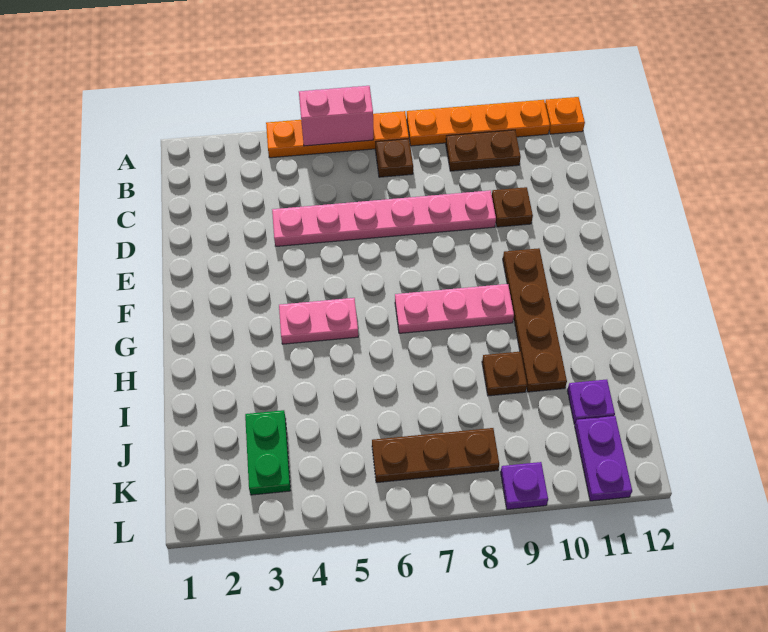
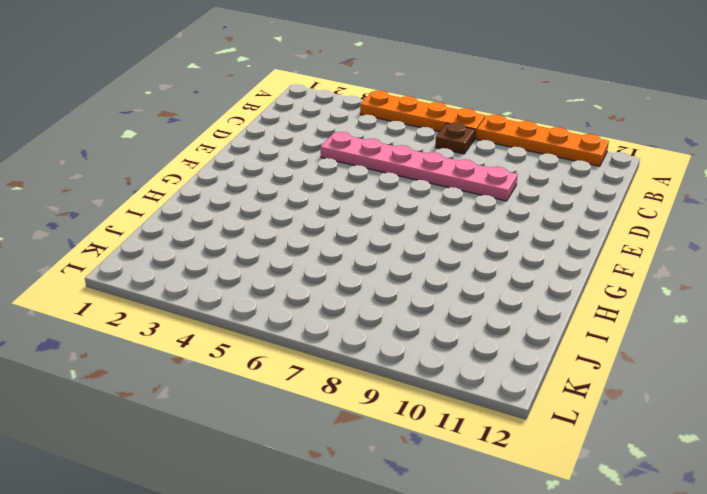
none -> orange plate A12 level 1
none -> brown plate B9:B10 level 1
none -> brown plate D10 level 1

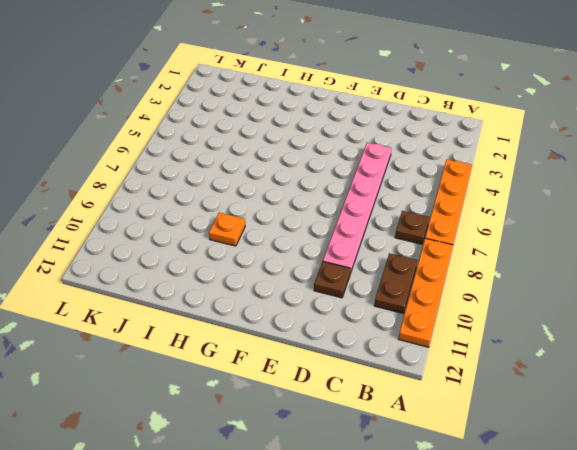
orange plate H9 level 1 -> orange plate A12 level 1
none -> brown plate F10:I10 level 1
none -> pink plate G4:G5 level 1
none -> pink plate G7:G9 level 1

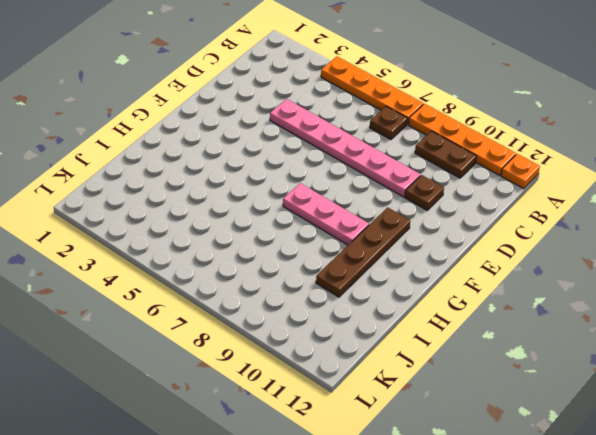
none -> pink plate G4:G5 level 1
none -> brown plate I9 level 1
none -> green plate J3:K3 level 1

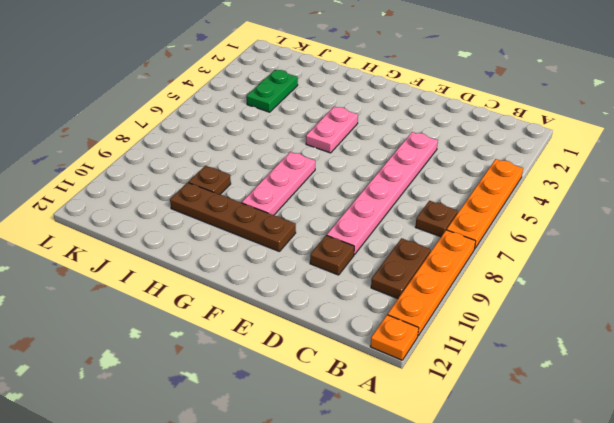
green plate J3:J4 level 1 -> green plate J3:K3 level 1
none -> purple plate J11 level 1
none -> brown plate K6:K8 level 1
none -> purple plate K11:L11 level 1

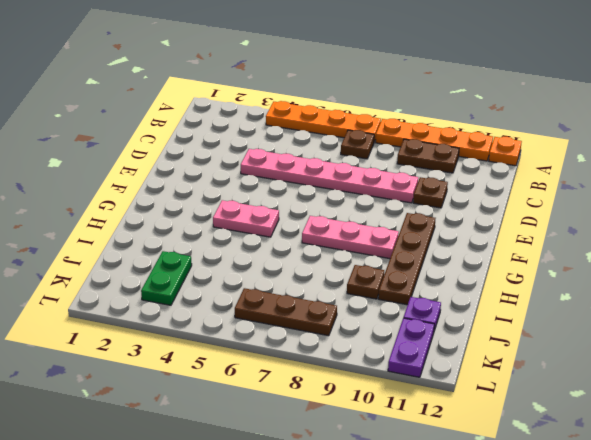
none -> purple plate L9 level 1
none -> pink brick A5:A6 level 2

